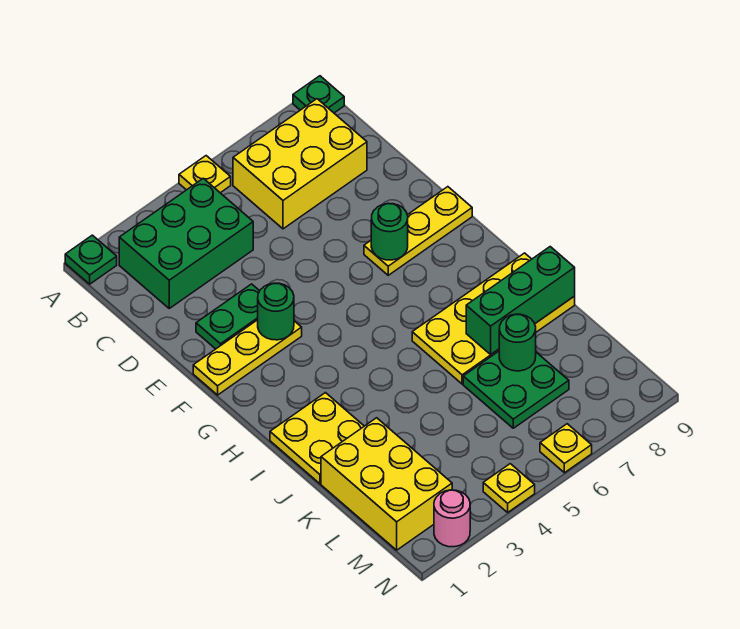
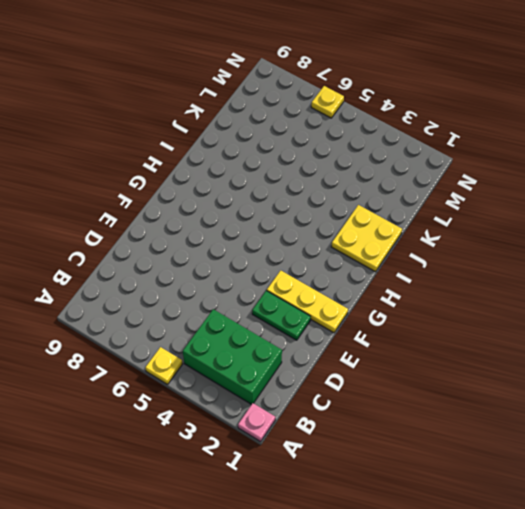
pink plate A1 level 1 -> green plate A1 level 1
none -> green plate A9 level 1
none -> yellow brick B6:C8 level 1
none -> yellow plate F7:F9 level 1

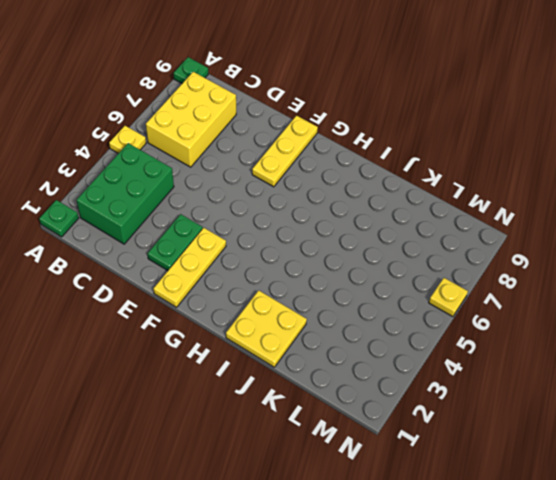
none -> yellow plate I6:J9 level 1
none -> yellow brick K1:M2 level 1
none -> green plate K6:L7 level 1

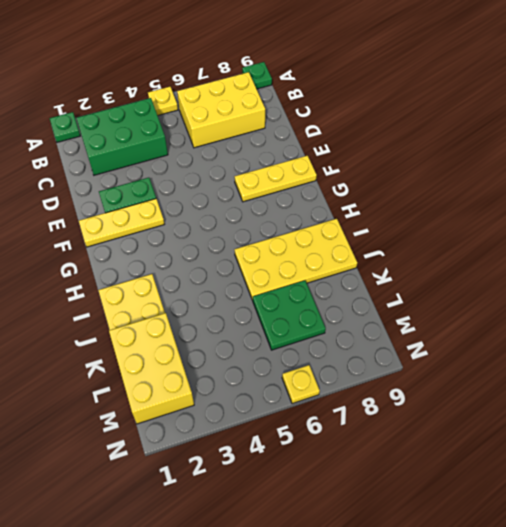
none -> pink round brick N2 level 1
none -> yellow plate N4 level 1
none -> green round brick F3 level 2

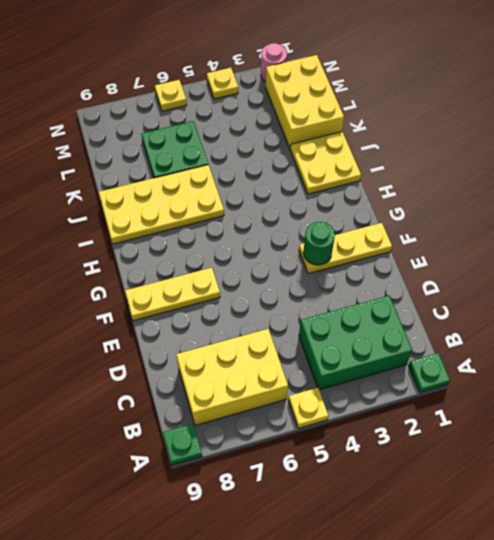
none -> green plate E2:E3 level 1
none -> green round brick F7 level 2
none -> green brick J7:J9 level 2

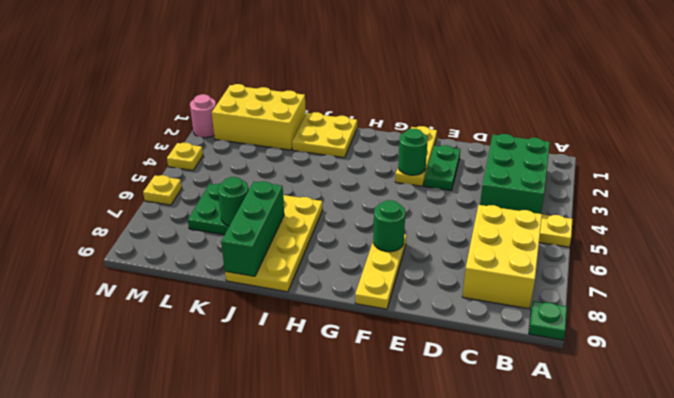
none -> green plate A1 level 1

